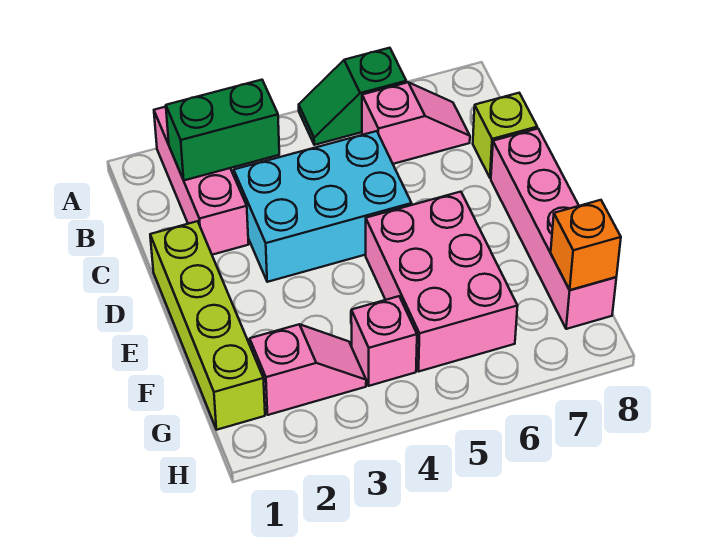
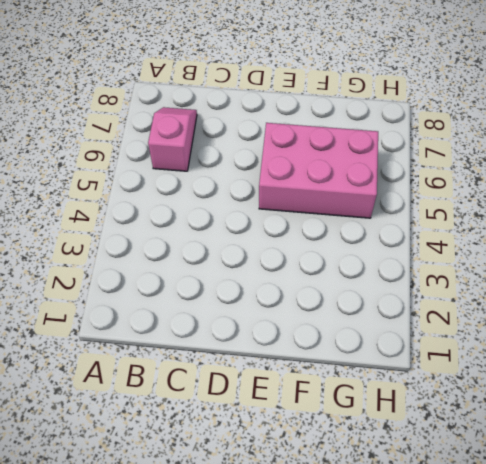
none -> pink brick A2:C2 level 1
none -> green slope A5:A6 level 1 top 6
none -> cyan brick C3:D5 level 1

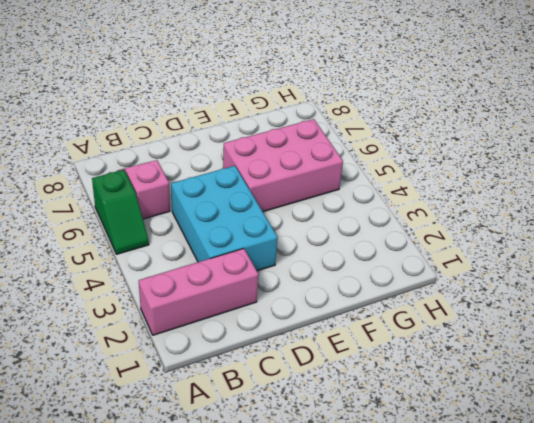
none -> lime brick C8 level 1
none -> lime brick D1:G1 level 1
none -> pink brick D8:G8 level 1

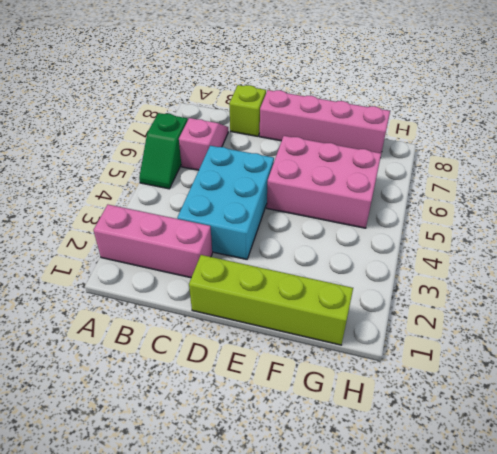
none -> pink slope G2:G3 level 1 top 2
none -> pink brick G4 level 1
none -> green brick B2:B3 level 2

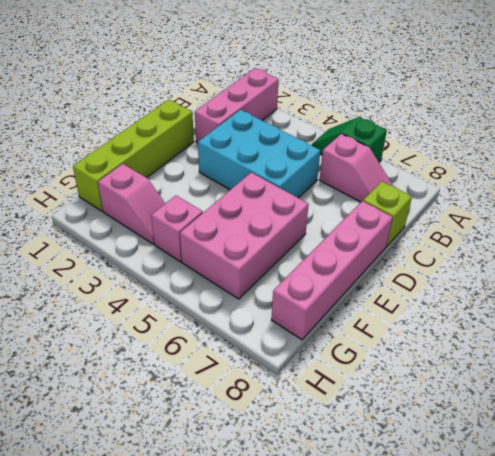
none -> green brick B2:B3 level 2
none -> orange brick G8 level 2

